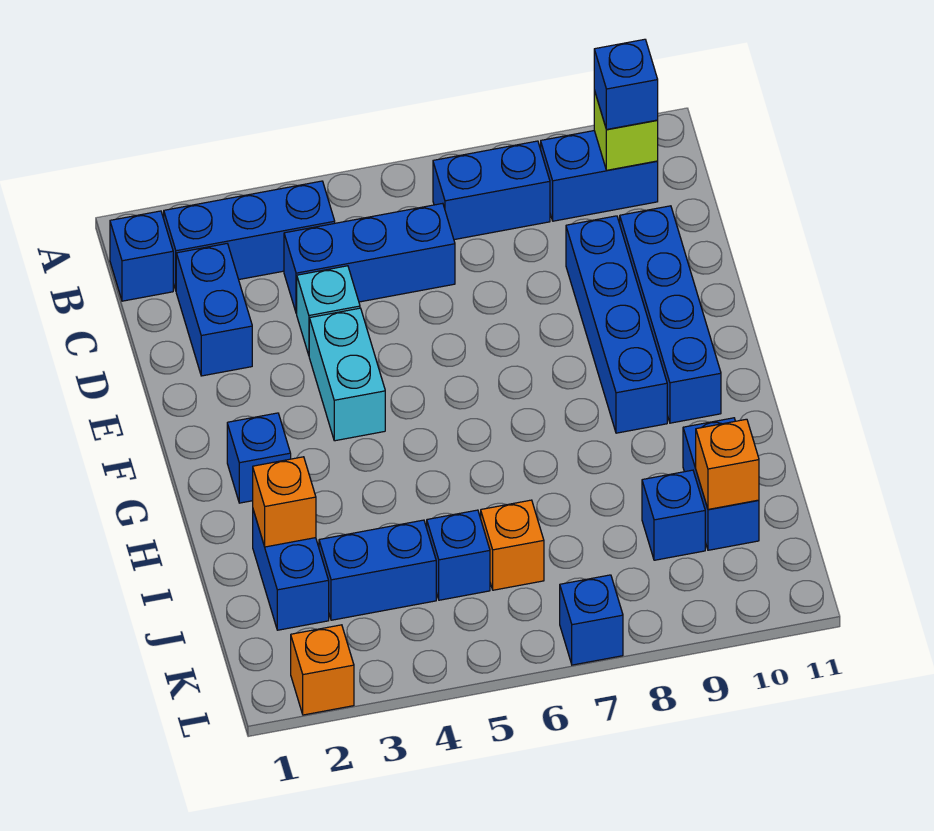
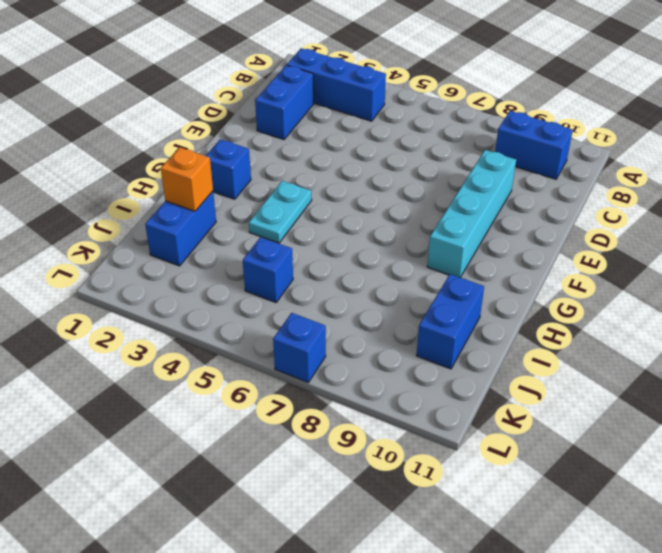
cyan brick D9:G9 level 1 -> blue brick D9:G9 level 1
cyan plate G4:H4 level 1 -> none
none -> blue brick B1 level 1
none -> blue brick B7:B8 level 1
none -> blue brick C4:C6 level 1

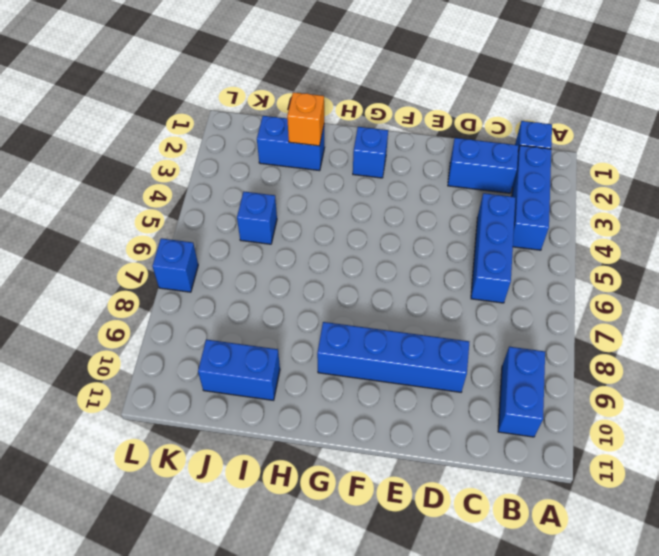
none -> blue brick B7:B8 level 1
none -> cyan brick D4 level 1
none -> blue brick D10:G10 level 1

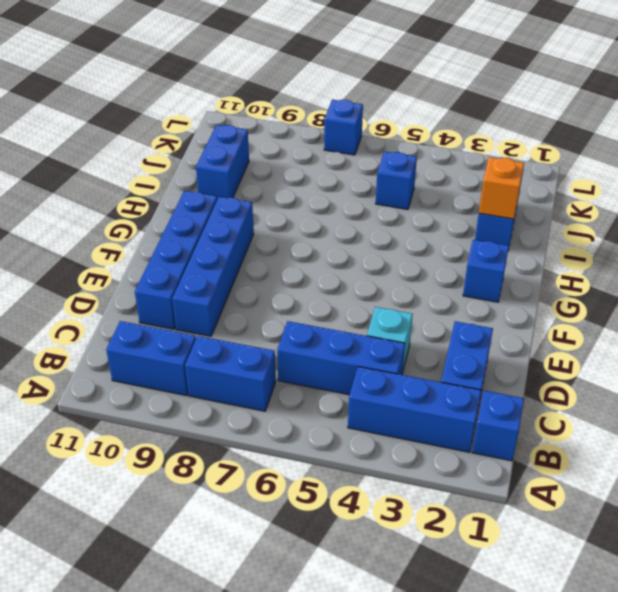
none -> cyan brick E4:F4 level 1
none -> blue brick J3:J4 level 1
none -> orange brick J6 level 1

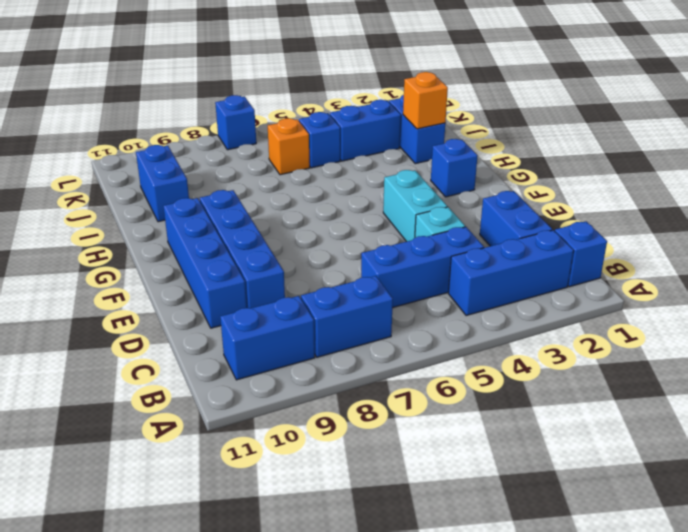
none -> blue brick J9 level 1
none -> orange brick L2 level 1
none -> lime brick B10 level 2

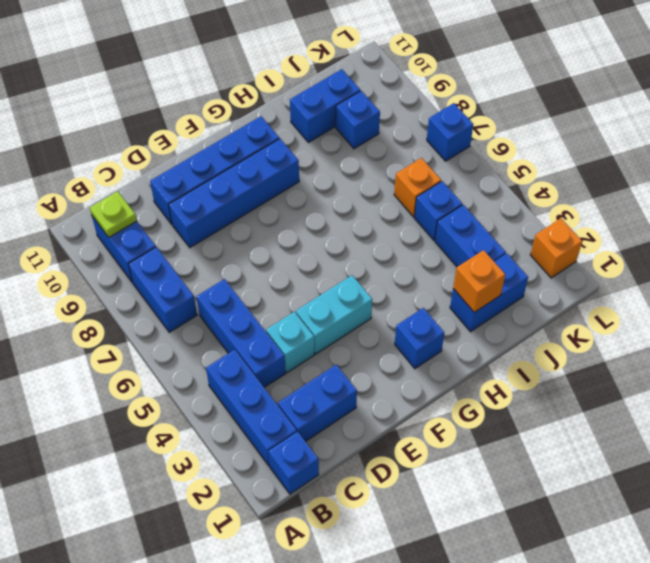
lime plate B10 level 2 -> lime brick B10 level 2
none -> orange brick J10 level 2
none -> blue brick B10 level 3

